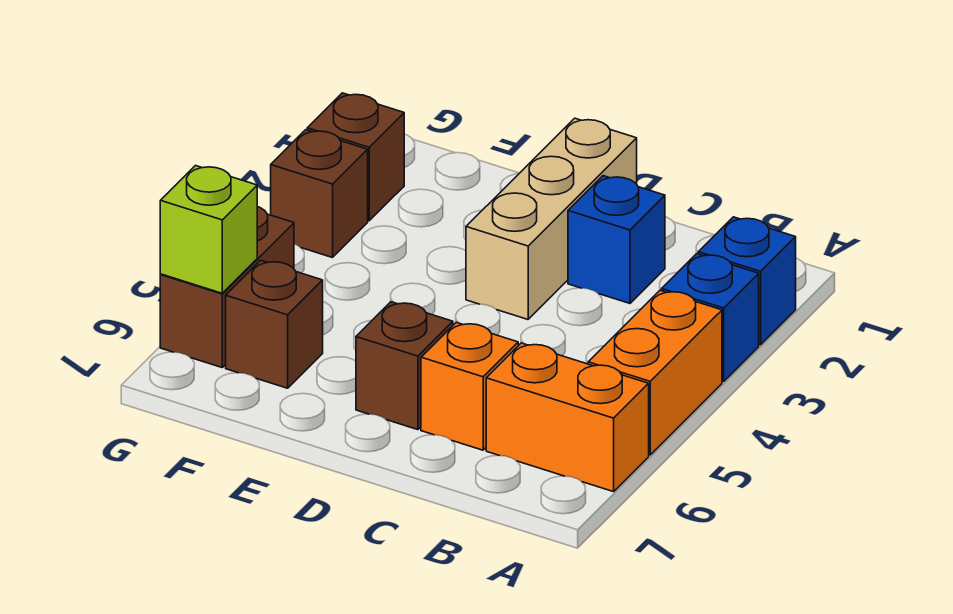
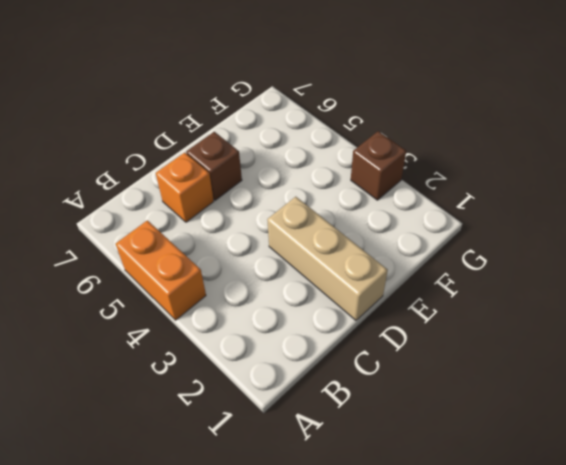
none -> blue brick A2 level 1
none -> blue brick A3 level 1
none -> orange brick A6:B6 level 1

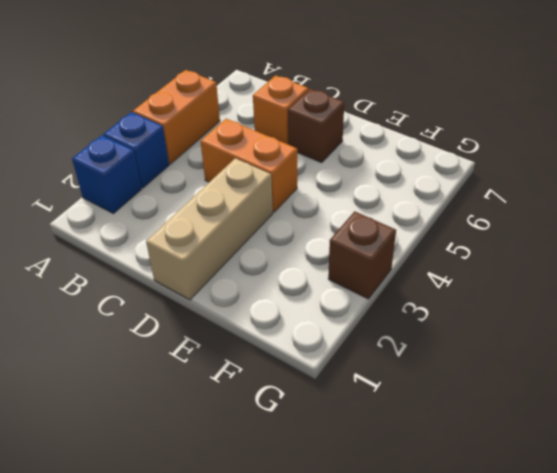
orange brick C4:D4 level 1 -> orange brick A6:B6 level 1
none -> blue brick C2 level 1
none -> brown brick F6 level 1
none -> brown brick G2 level 1

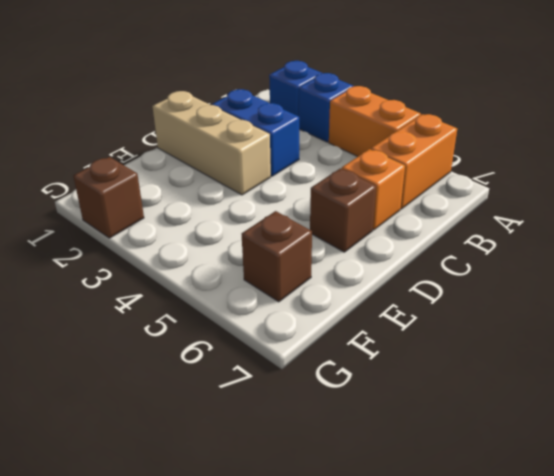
blue brick C2:C3 level 1 -> blue brick C2 level 1
none -> brown brick G3 level 1
none -> brown brick G5:G6 level 1
none -> lime brick G6 level 2

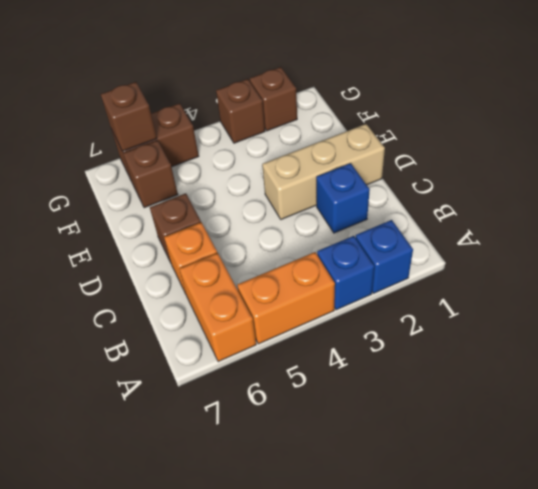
brown brick G6 level 2 -> lime brick G6 level 2

